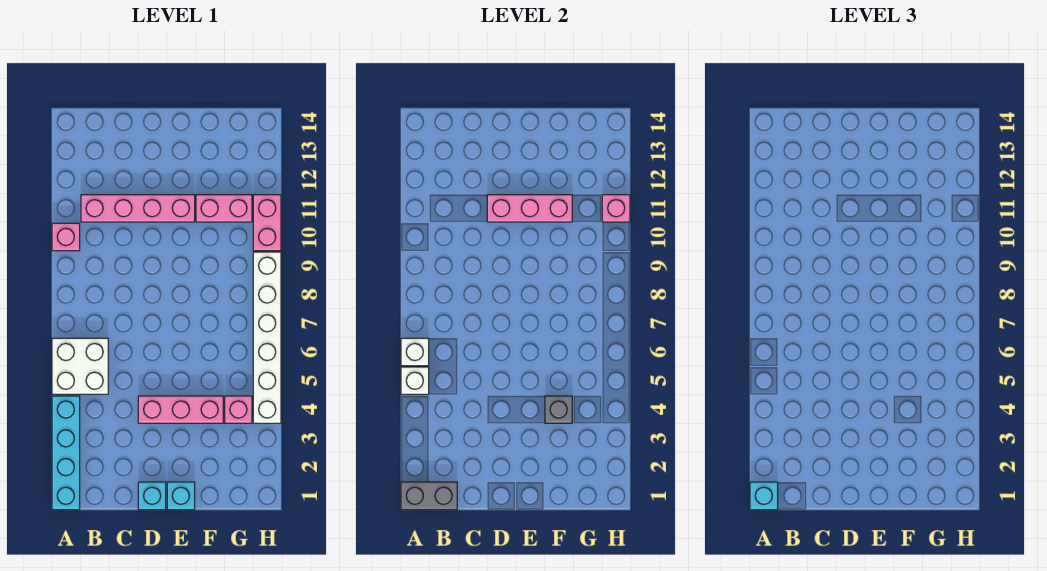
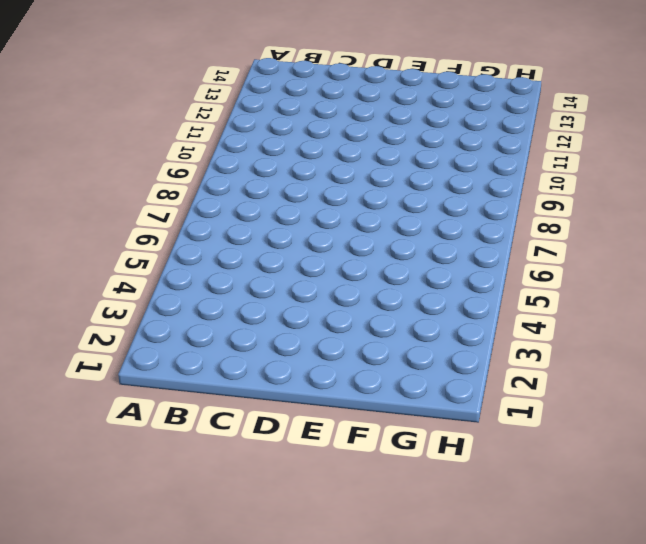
none -> cyan brick A1:A4 level 1
none -> white brick A5:B6 level 1
none -> pink brick A10 level 1

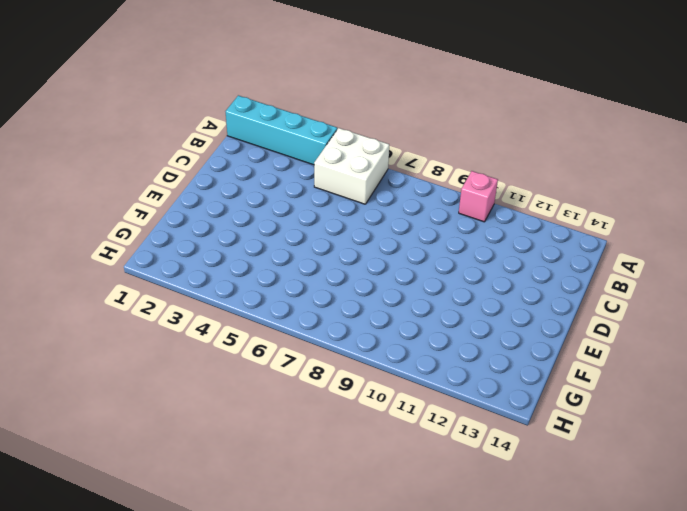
none -> pink brick B11:E11 level 1
none -> cyan brick D1 level 1
none -> pink brick D4:F4 level 1

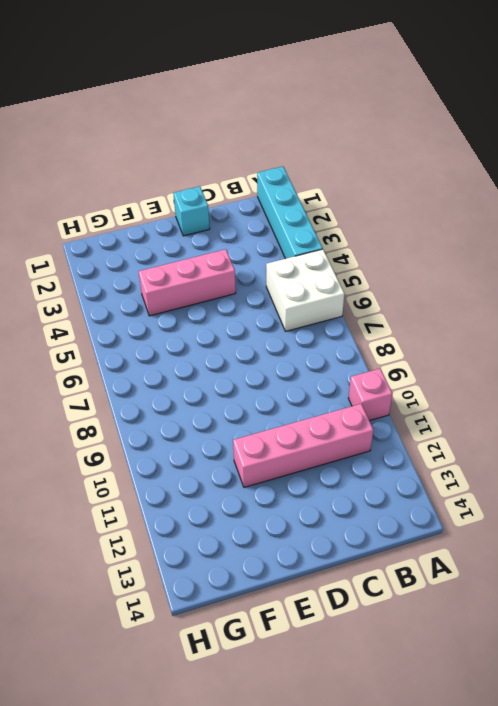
none -> cyan brick E1 level 1
none -> pink brick F11:G11 level 1
none -> pink brick G4 level 1

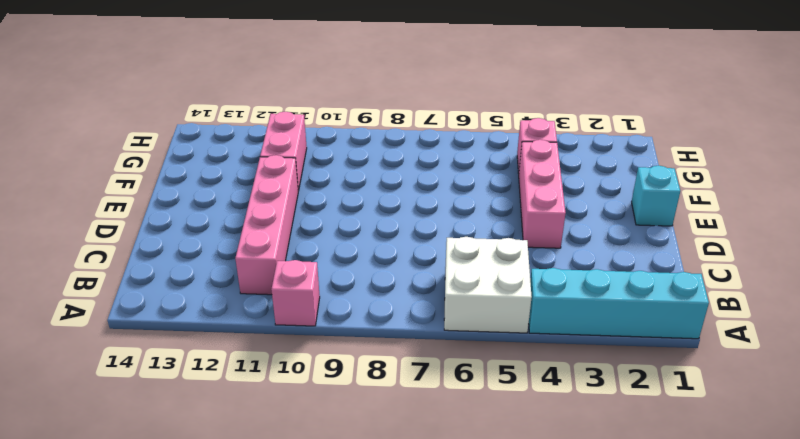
none -> cyan brick D1 level 1
none -> white brick H4:H9 level 1
none -> pink brick H10:H11 level 1

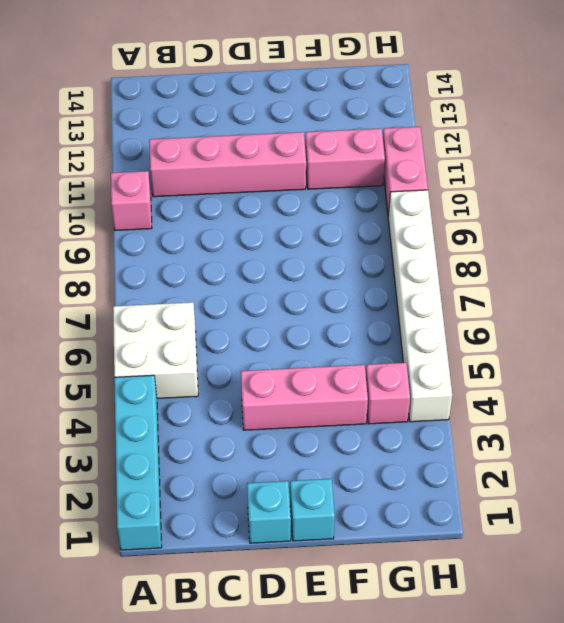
none -> grey brick A1:B1 level 2
none -> white brick A5 level 2
none -> white brick A6 level 2

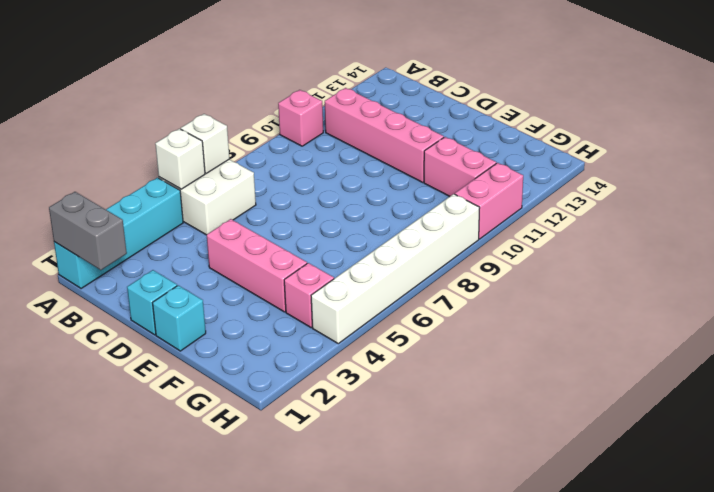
none -> pink brick D11:F11 level 2
none -> grey brick F4 level 2
none -> pink brick H11 level 2

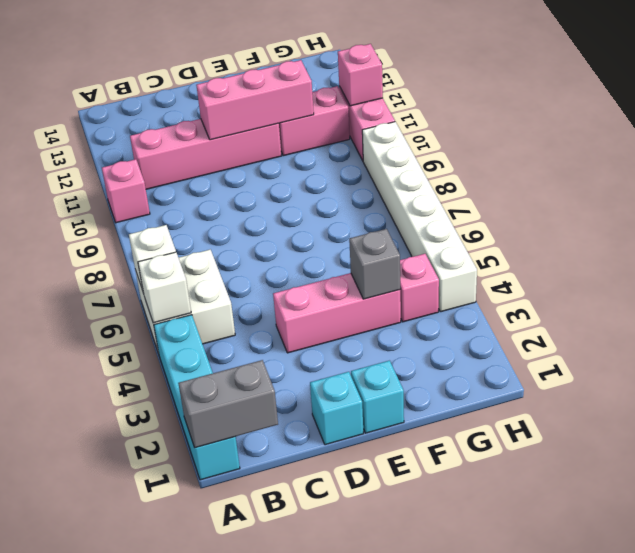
none -> cyan brick A1 level 3

